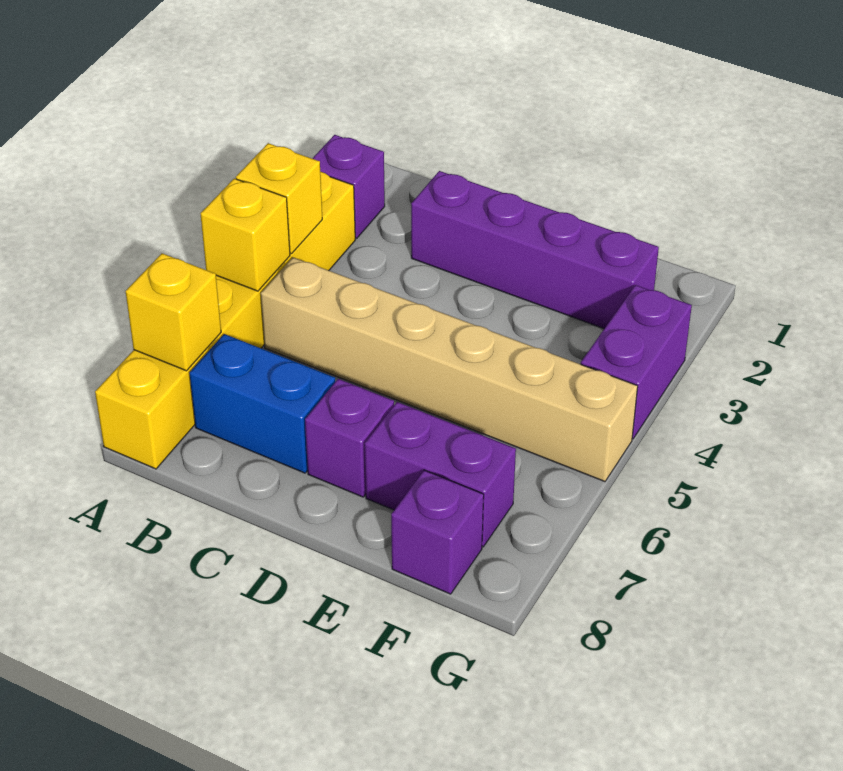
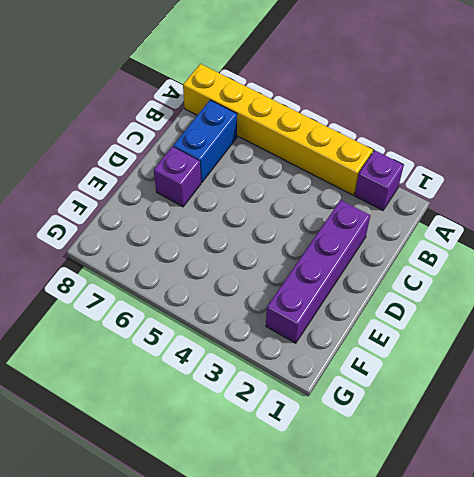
none -> tan brick B5:G5 level 1
none -> purple brick E7:F7 level 1
none -> purple brick F8 level 1

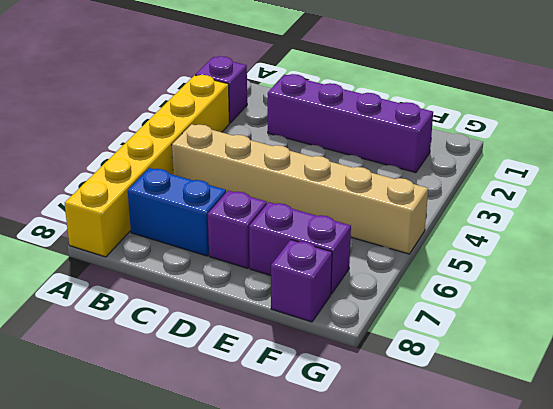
none -> purple brick G3:G4 level 1
none -> yellow brick A4 level 2
none -> yellow brick A5 level 2

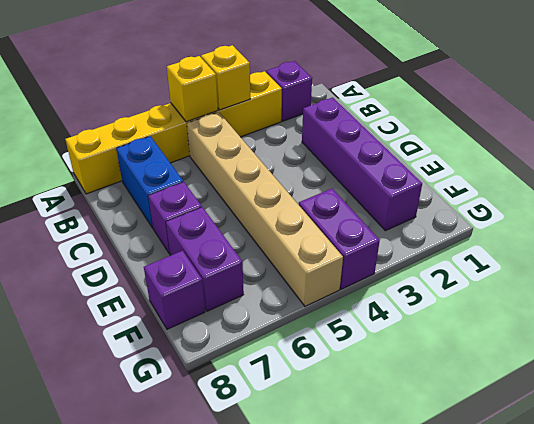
purple brick F4:G4 level 1 -> purple brick G3:G4 level 1
none -> yellow brick A7 level 2

